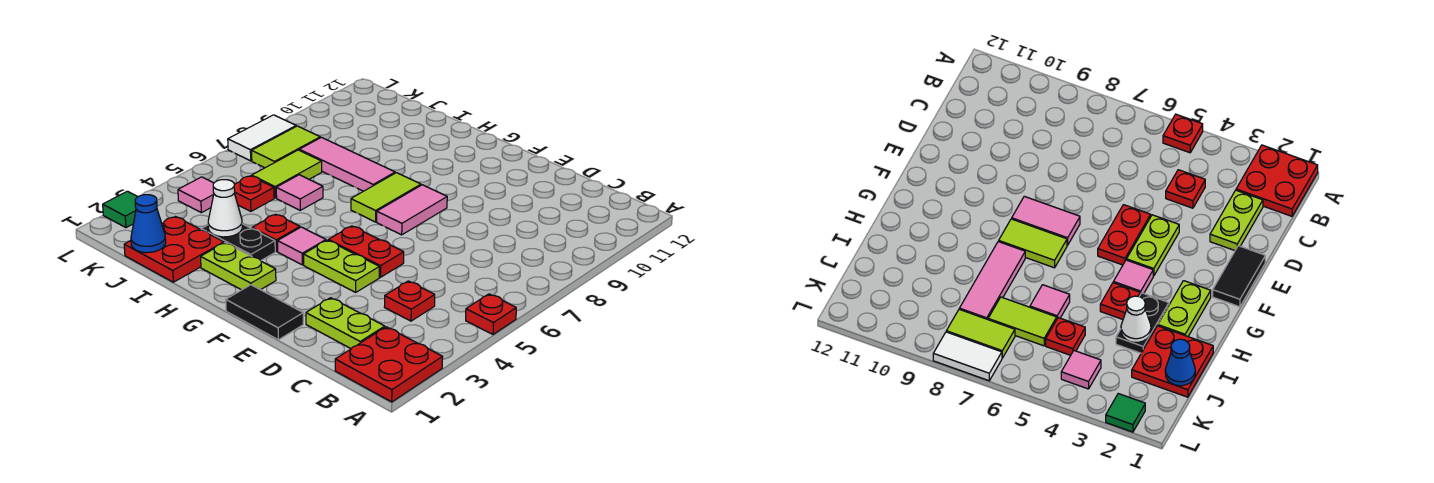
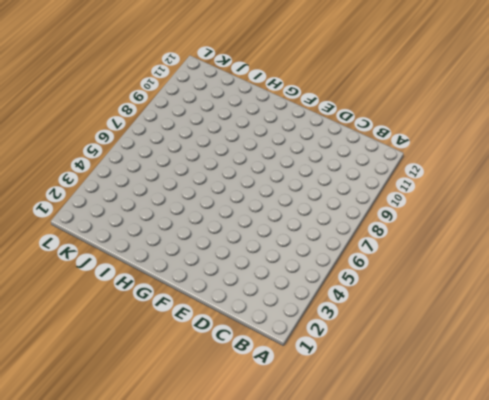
none -> red plate A1:B2 level 1
none -> red plate A5 level 1
none -> lime plate C2:D2 level 1

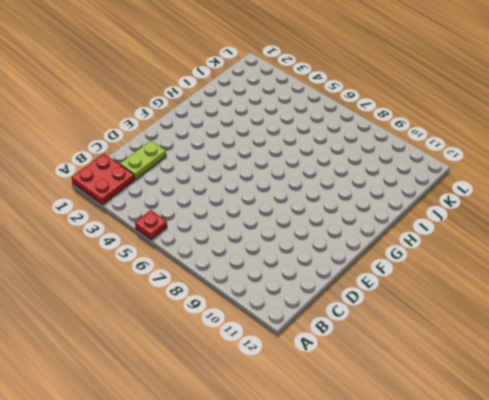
none -> red plate C4 level 1
none -> black tile E1:F1 level 1
none -> lime plate E4:F4 level 1

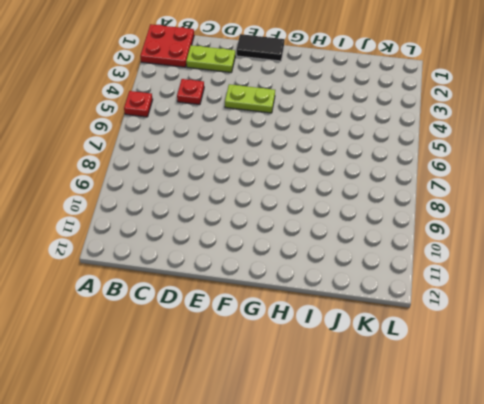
none -> red plate E5:F5 level 1
none -> pink tile F7:F8 level 1
none -> lime plate G2:H2 level 1

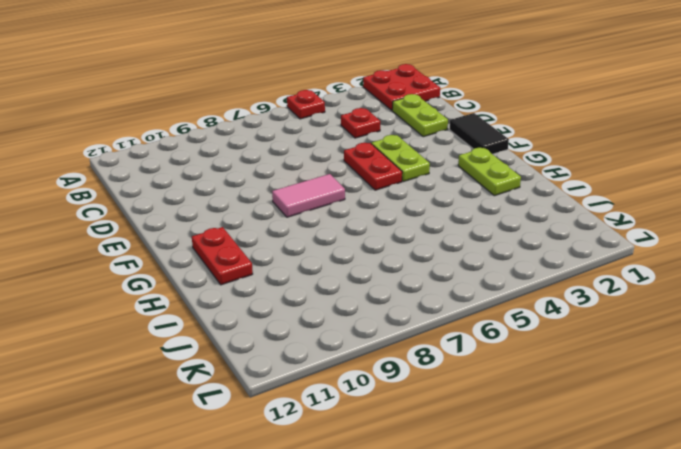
red plate G11:H11 level 1 -> none
none -> pink tile G4 level 1
none -> lime tile G7:G8 level 1
none -> black plate H3:I3 level 1

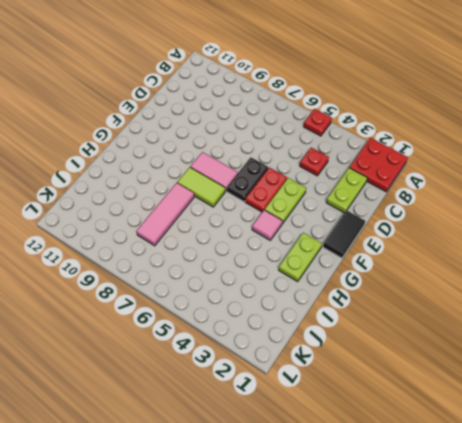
black plate E6:F6 level 1 -> black plate H3:I3 level 1
none -> red plate H4 level 1
none -> red plate I1:J2 level 1
none -> pink tile I6 level 1

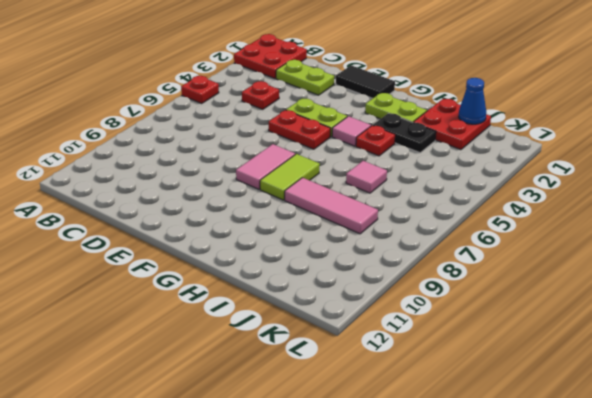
none -> red plate J5 level 1
none -> lime tile J6:J7 level 1
none -> pink tile K4 level 1

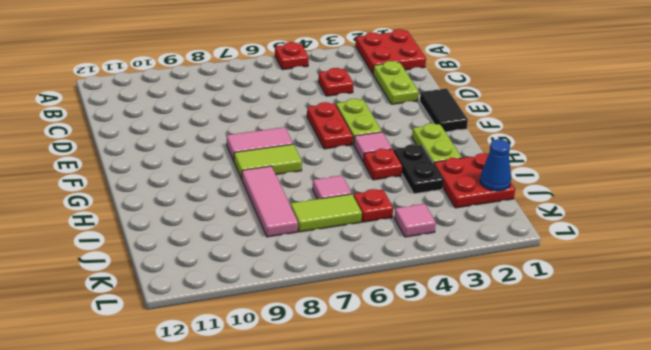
none -> lime tile K7:K8 level 1
none -> green tile L2 level 1
none -> white tile L7:L8 level 1

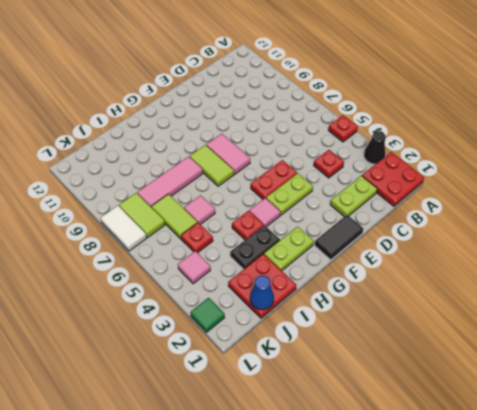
black cone A3 level 1 -> none
none -> white cone I3 level 2

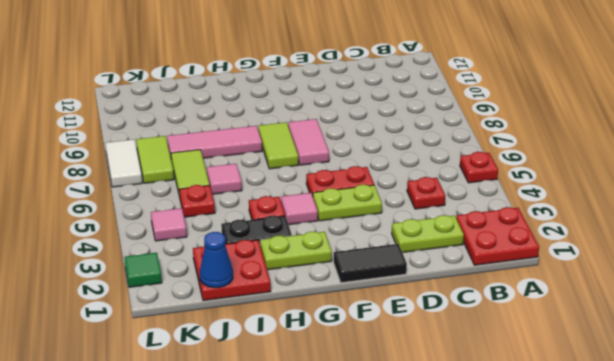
none -> white cone I3 level 2

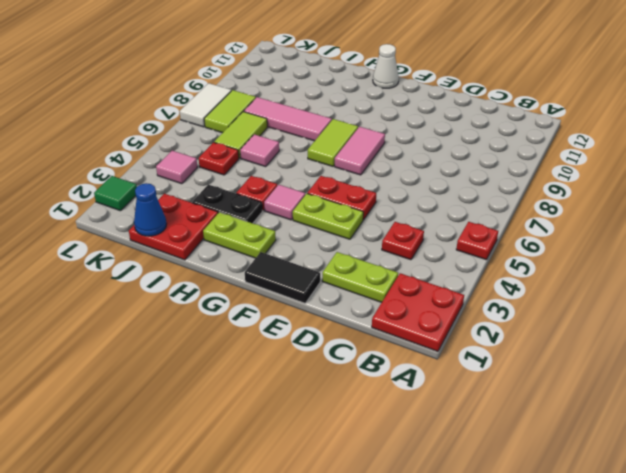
white cone G12 level 1 -> white cone I3 level 2

